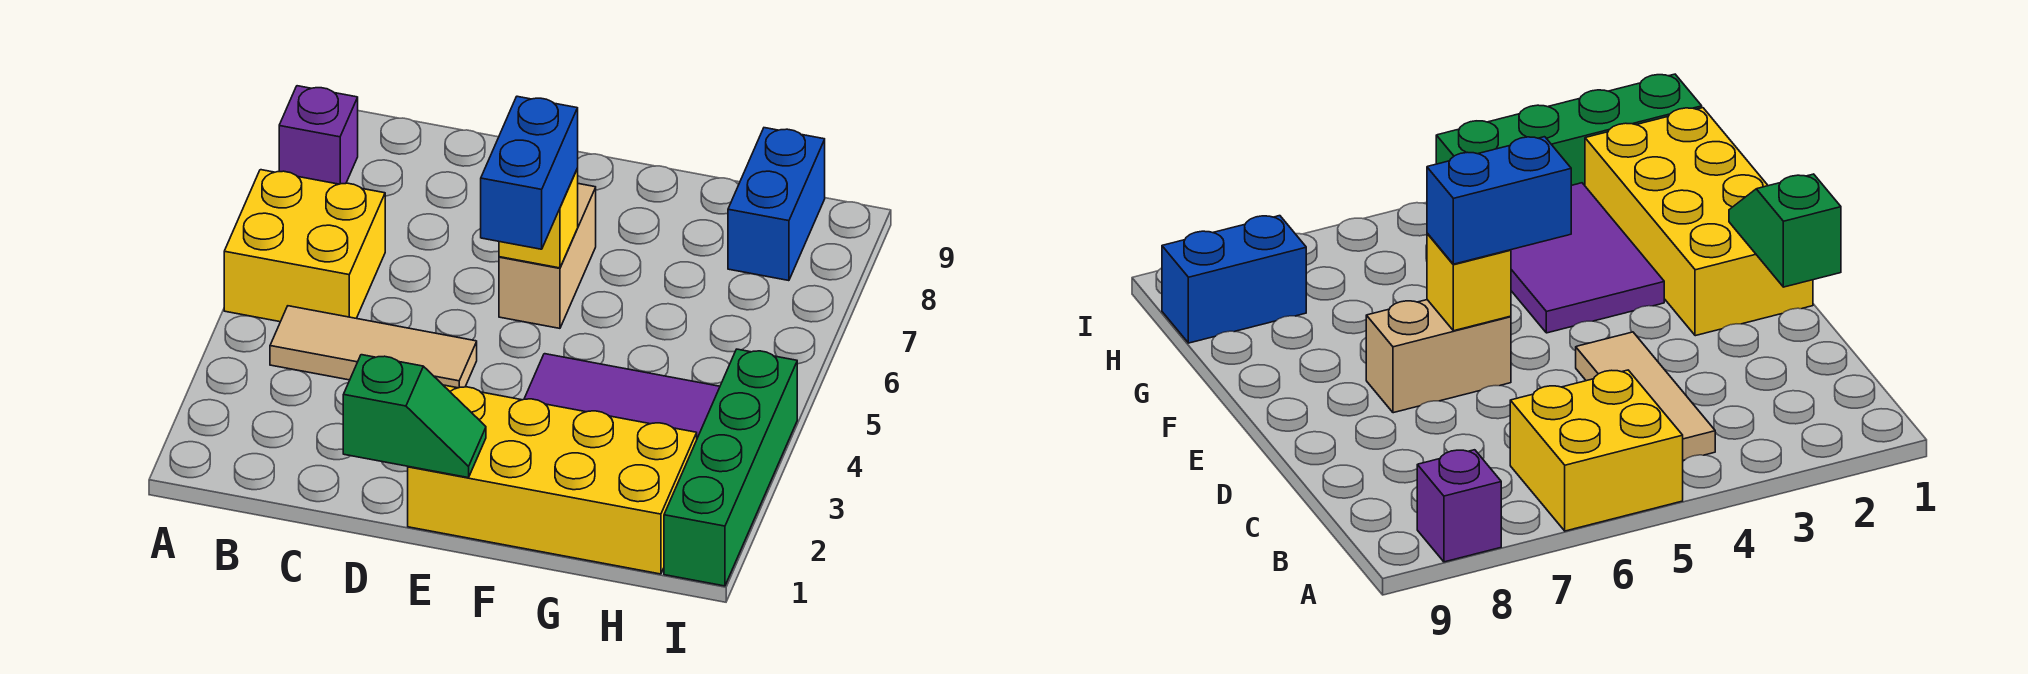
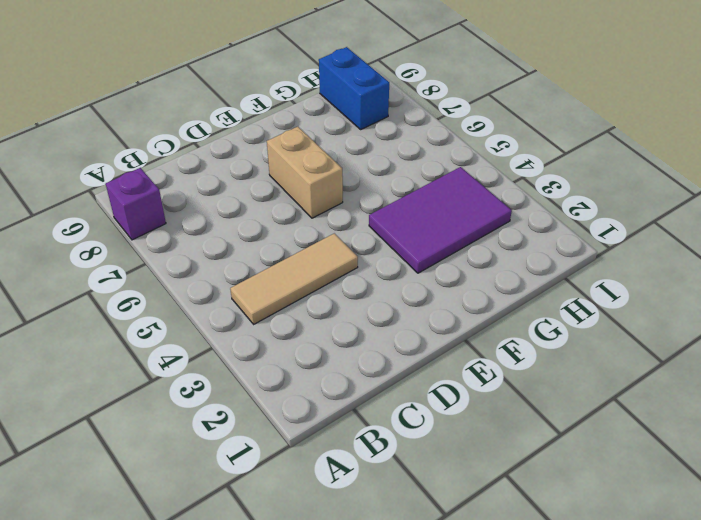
none -> yellow brick A5:B6 level 1
none -> yellow brick E1:H2 level 1

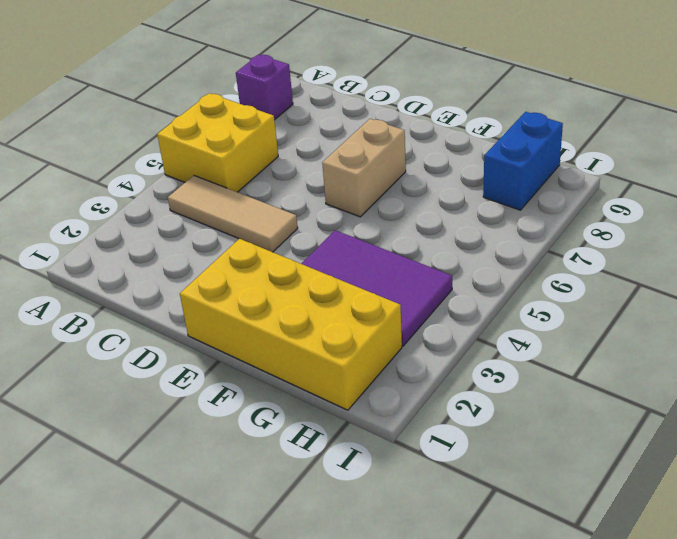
none -> green brick I1:I4 level 1
none -> green slope D1:E1 level 2 top D

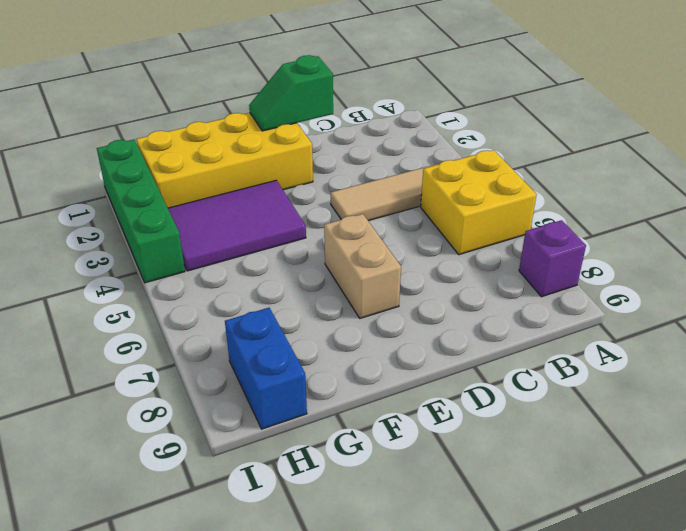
none -> yellow brick E6 level 2
none -> blue brick E5:E6 level 3

